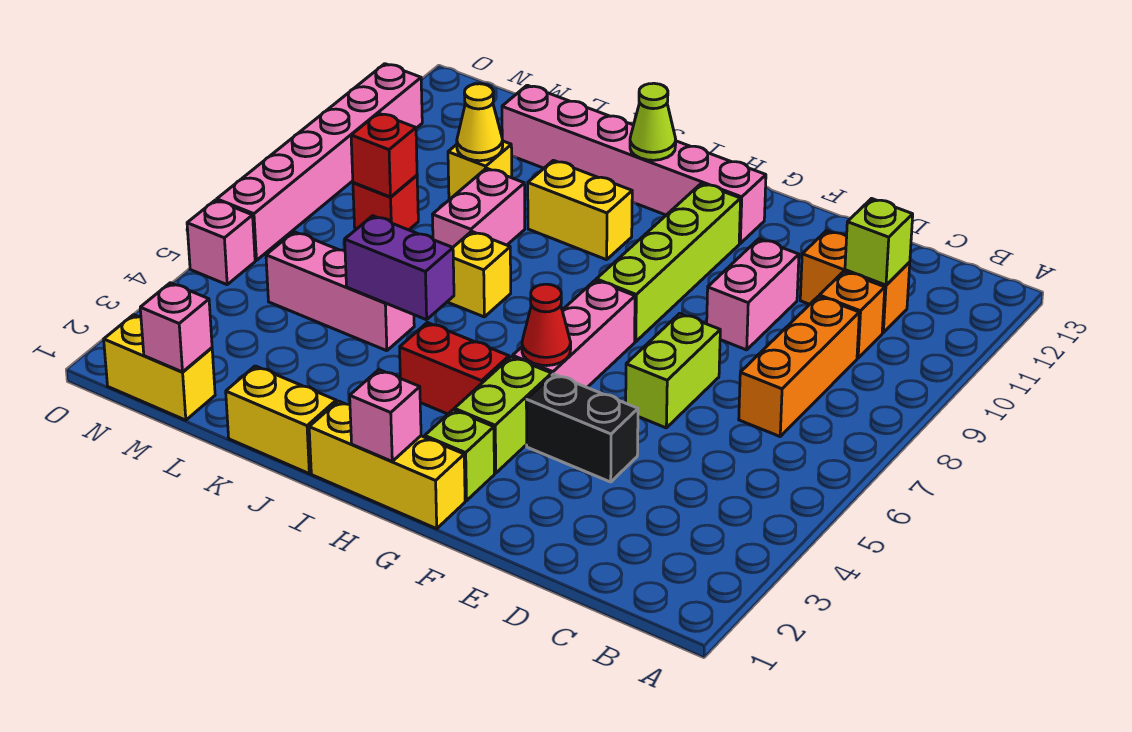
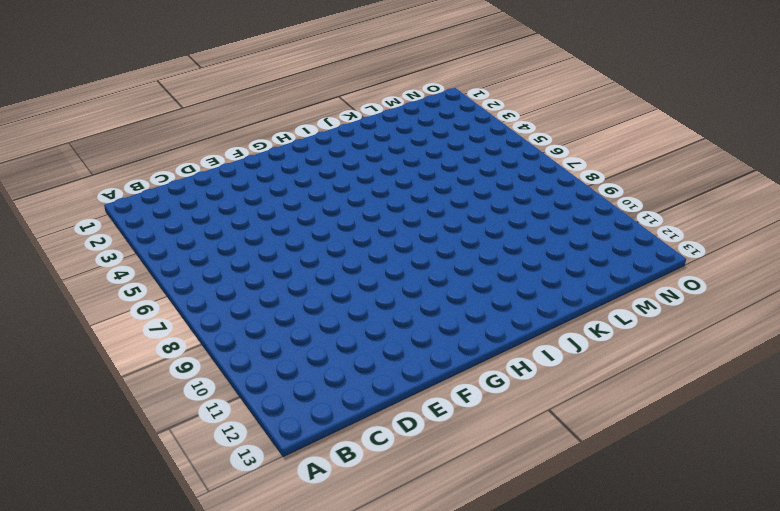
none -> orange brick C7:C9 level 1
none -> orange brick C10 level 1
none -> orange brick C11:D11 level 1
none -> black brick E4:F4 level 1

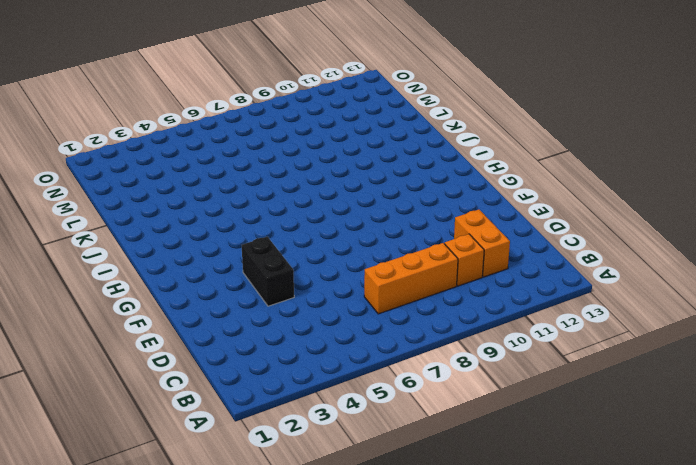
none -> lime brick E6:E7 level 1
none -> pink brick E9:E10 level 1
none -> yellow brick G1:I1 level 1
none -> lime brick G2 level 1

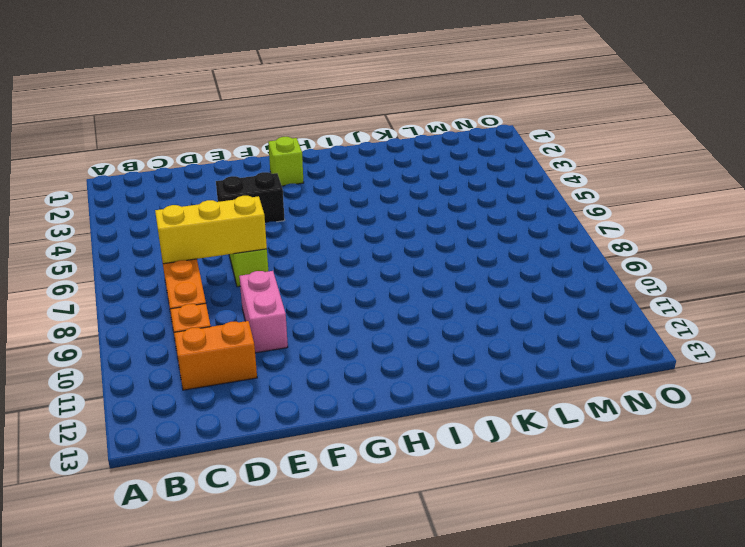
yellow brick C7:E7 level 2 -> yellow brick G1:I1 level 1
none -> lime brick G3:G4 level 1
none -> pink brick G5:G7 level 1
none -> lime brick G8:G11 level 1
none -> pink brick G12:L12 level 1

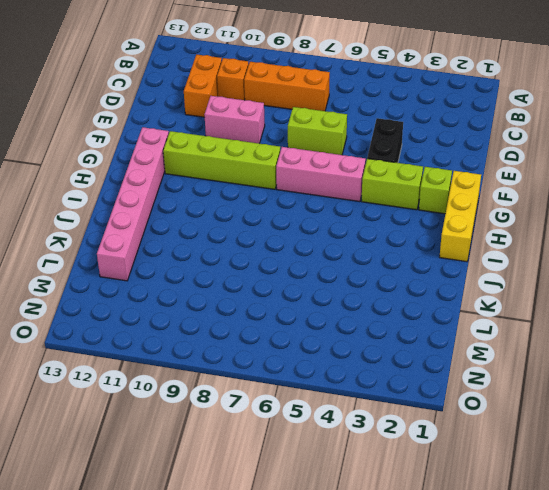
none -> red brick H4:I4 level 1
none -> yellow brick I10:J10 level 1
none -> yellow brick J1:K1 level 1
none -> yellow brick J7 level 1

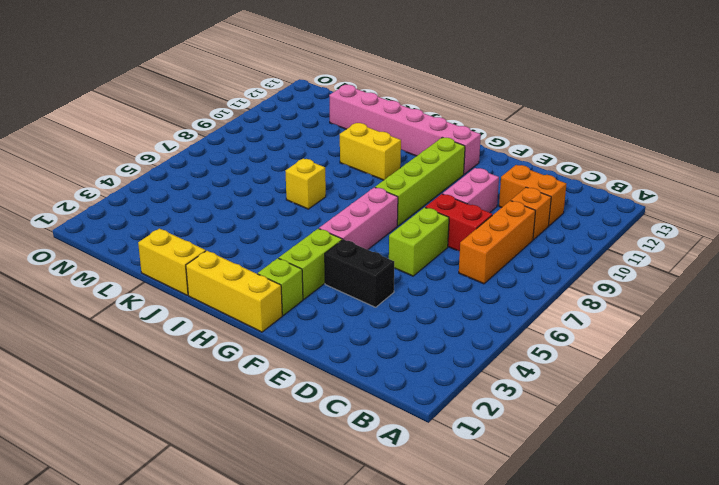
red brick D8:E8 level 1 -> red brick H4:I4 level 1
none -> pink brick K5:M5 level 1
none -> pink brick K8:K9 level 1
none -> yellow brick L10 level 1
none -> yellow brick M1:N1 level 1

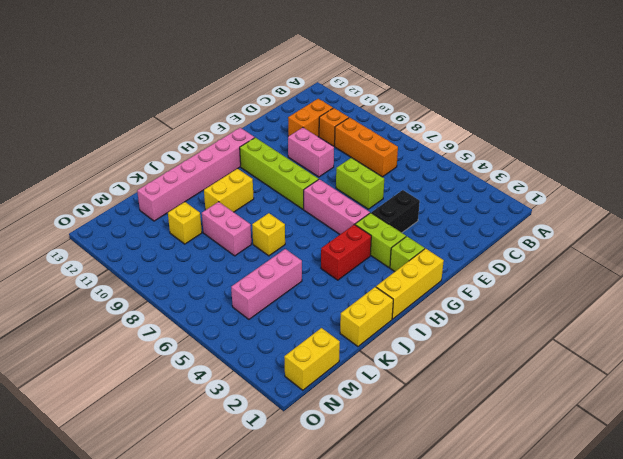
none -> red brick M8 level 1
none -> pink brick O5 level 1
none -> pink brick O6:O11 level 1
none -> lime brick C11 level 2

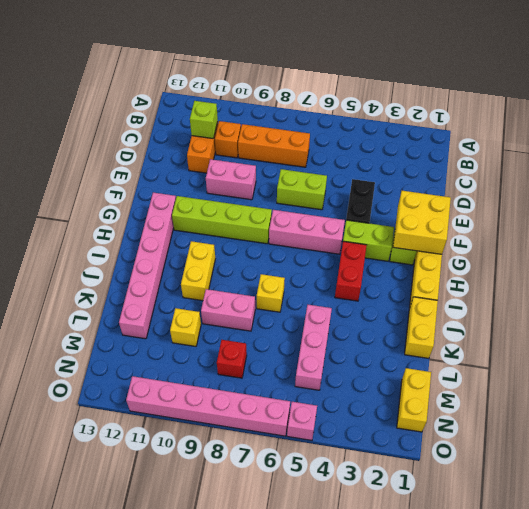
yellow brick F1:G2 level 2 -> none
none -> red cone G5 level 2
none -> pink brick H1 level 2
none -> lime cone I12 level 2
none -> purple brick J5:K5 level 2

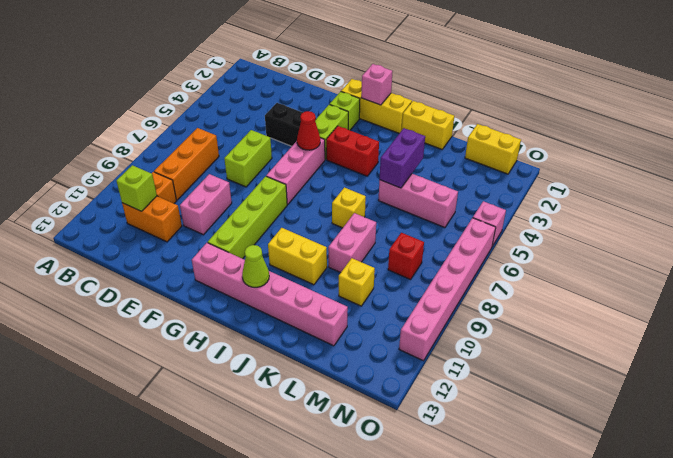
purple brick K4:K5 level 2 -> purple brick J5:K5 level 2
none -> yellow cone L10 level 2
none -> pink brick M1 level 2
none -> red brick M8 level 2

